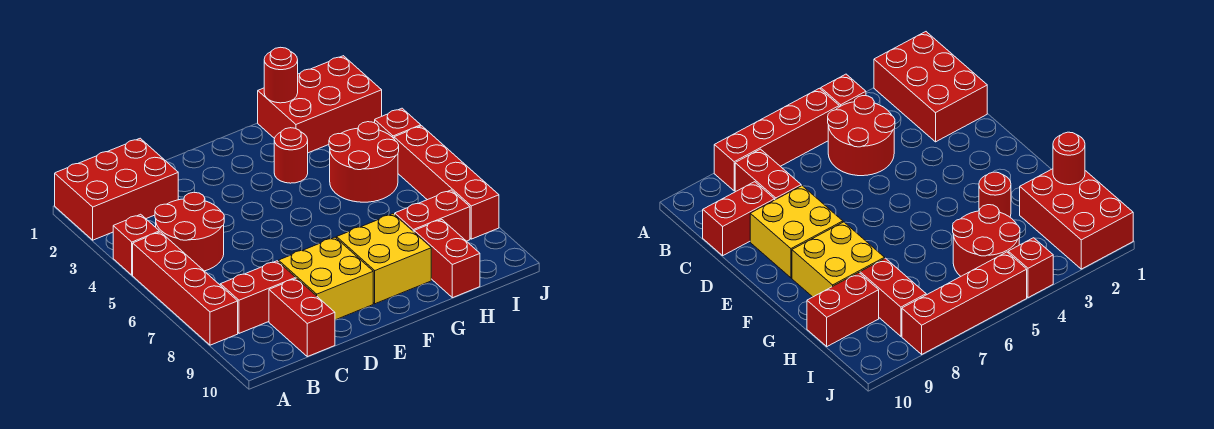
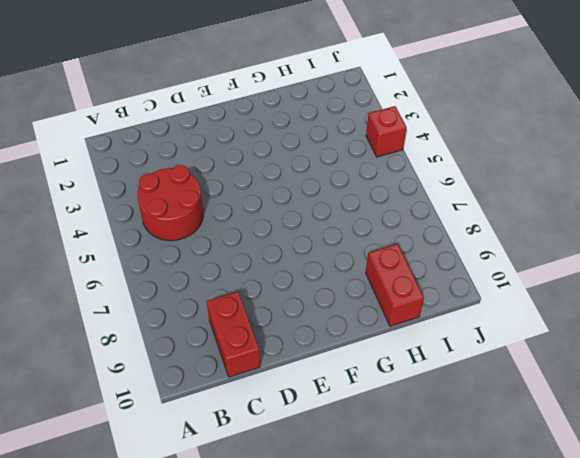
none -> red brick A1:C2 level 1
none -> red brick A4 level 1
none -> red brick A5:A8 level 1

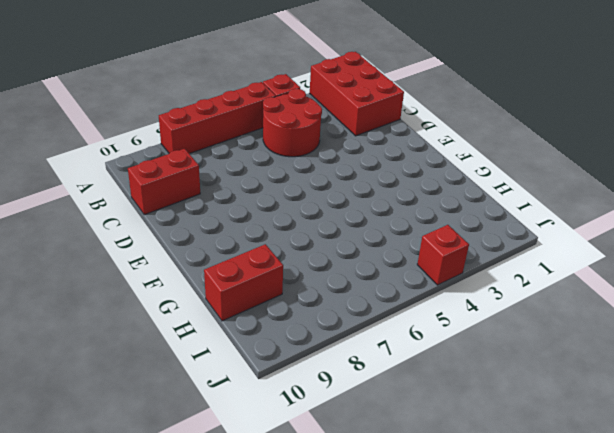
none -> red brick B8:C8 level 1
none -> yellow brick D8:E9 level 1
none -> yellow brick F8:G9 level 1

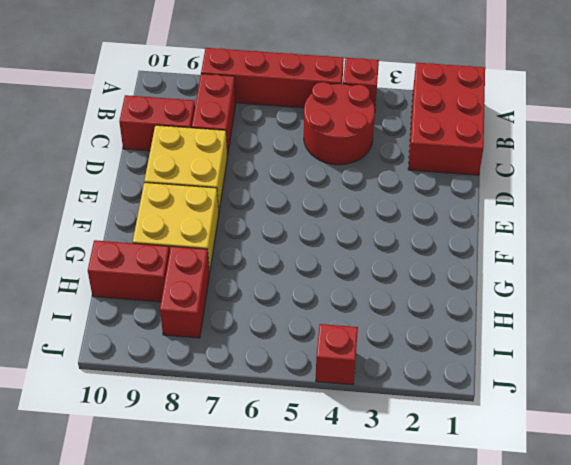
none -> red round brick G3 level 1
none -> red brick H1:J2 level 1
none -> red round brick H4:I5 level 1

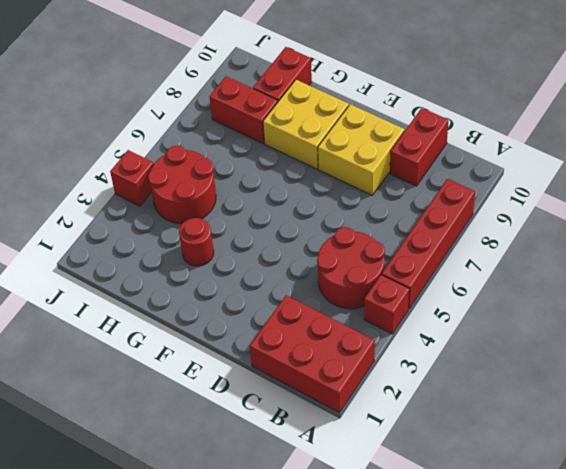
none -> red brick B8:C8 level 1
none -> red brick H1:J2 level 1
none -> red brick J5:J8 level 1

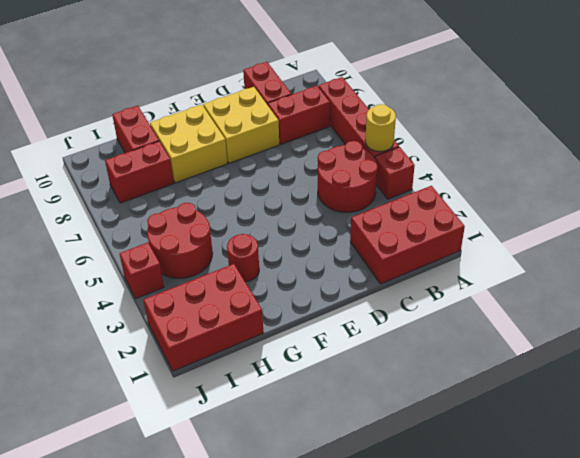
yellow round brick A5 level 2 -> none
none -> red brick J5:J8 level 1
none -> red round brick H1 level 2

